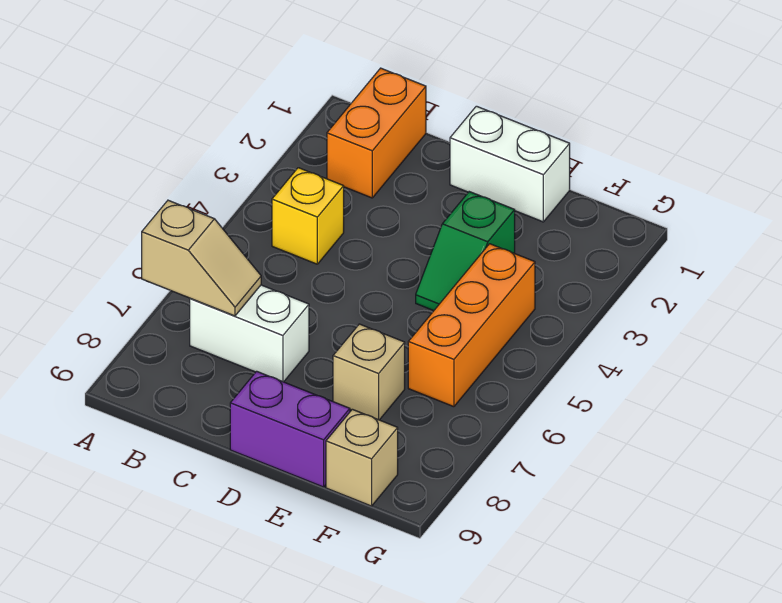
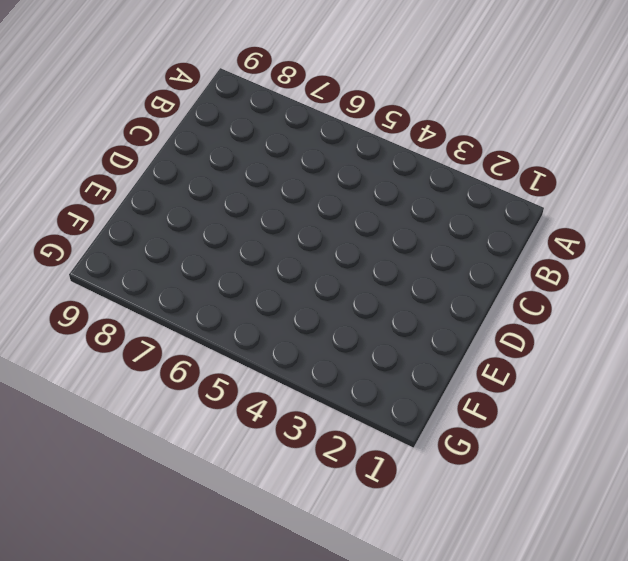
none -> orange brick B1:B2 level 1
none -> yellow brick B4 level 1

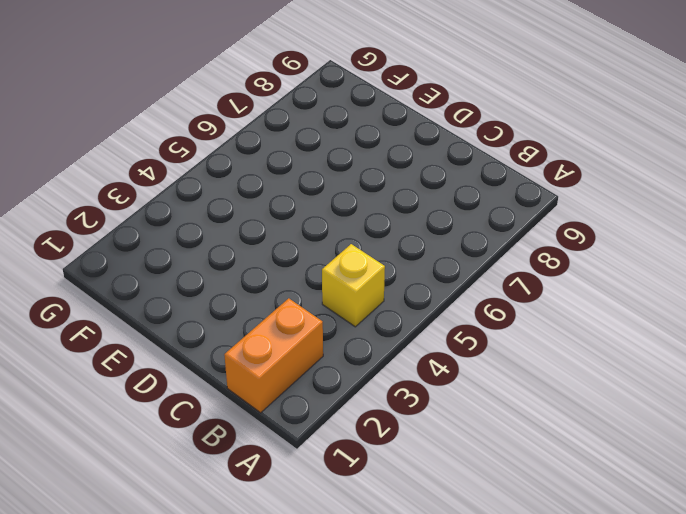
none -> white brick B7:C7 level 1
none -> white brick D1:E1 level 1

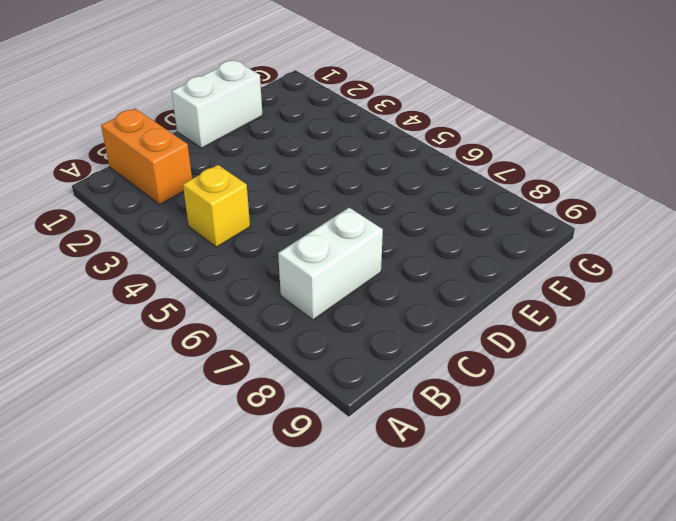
none -> purple brick D9:E9 level 1
none -> green slope E3:E4 level 1 top 3

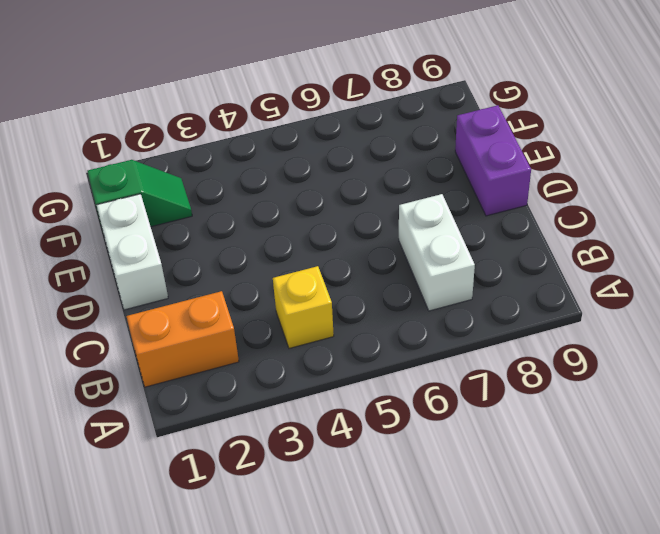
green slope F1:F2 level 1 top 1 -> green slope E3:E4 level 1 top 3
none -> tan brick E7 level 1
none -> orange brick F4:F6 level 1

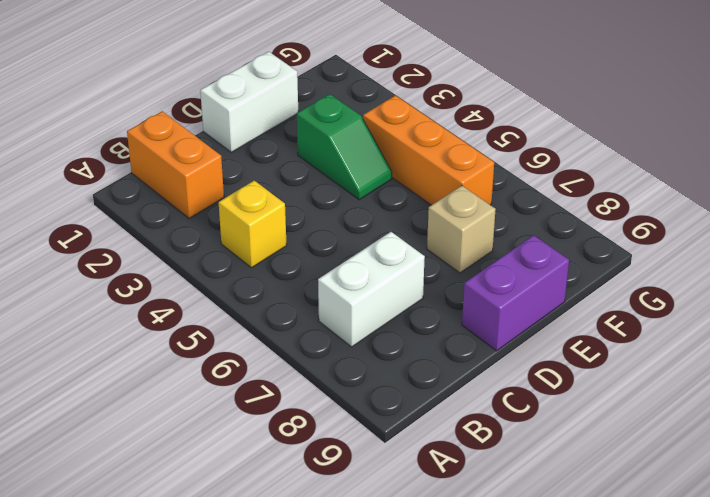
none -> tan brick F9 level 1
none -> tan slope A7:B7 level 2 top A

